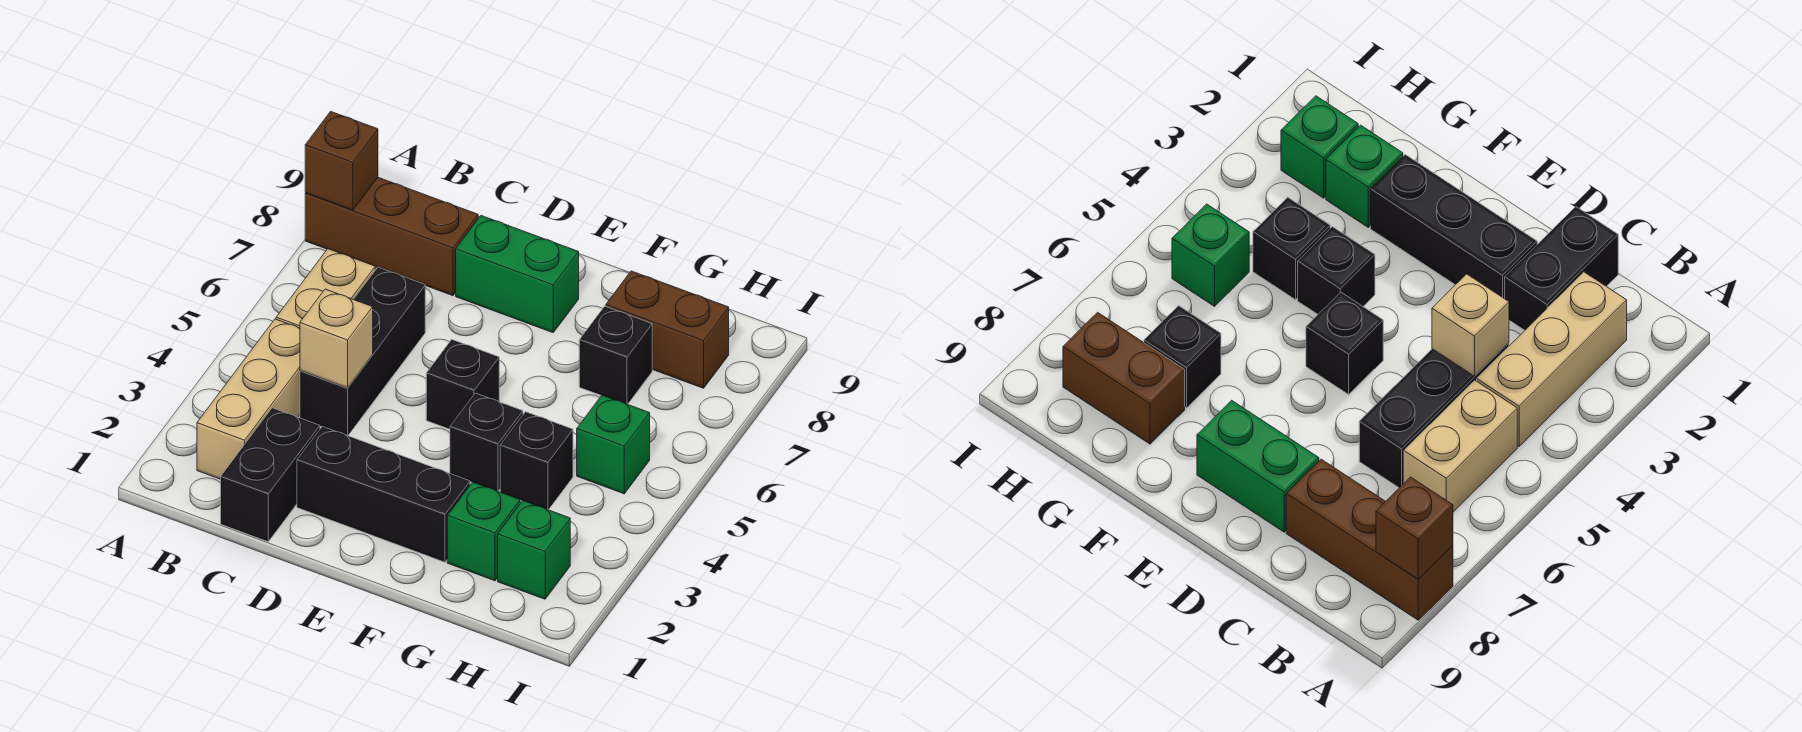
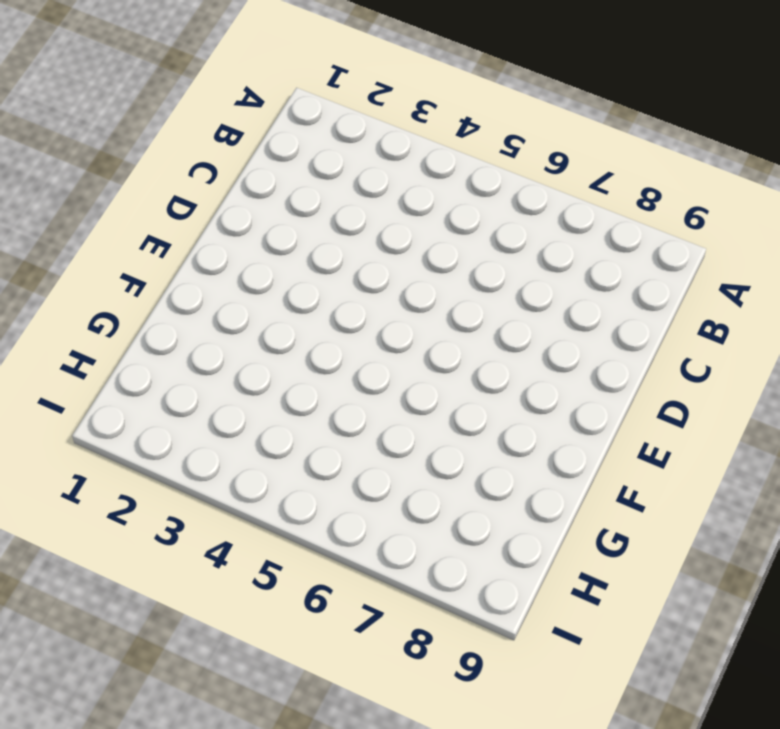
none -> brown brick A8:C8 level 1
none -> tan brick B2:B4 level 1
none -> tan brick B5:B6 level 1

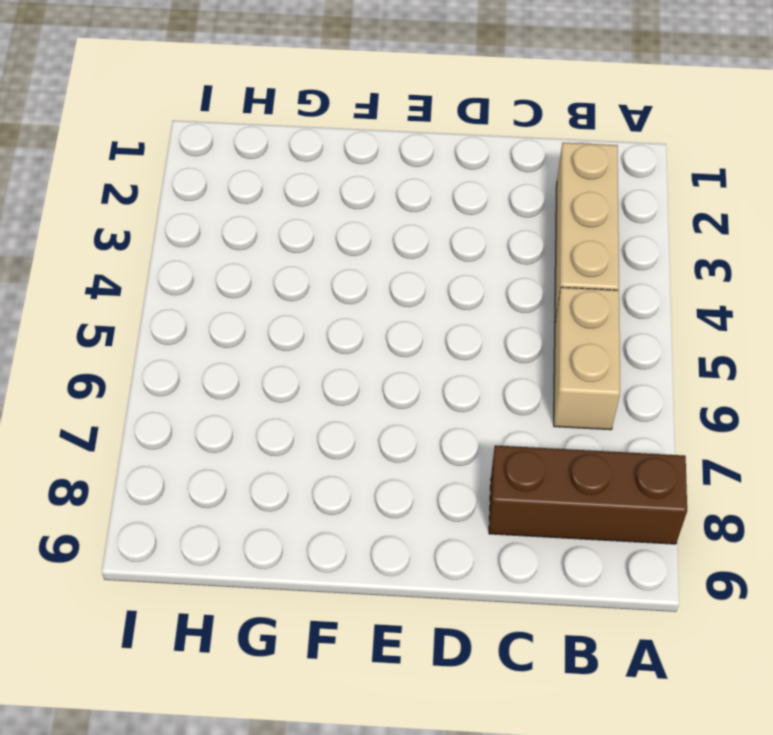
none -> black brick C1:C2 level 1
none -> black brick C4:C6 level 1
none -> black brick D2:F2 level 1

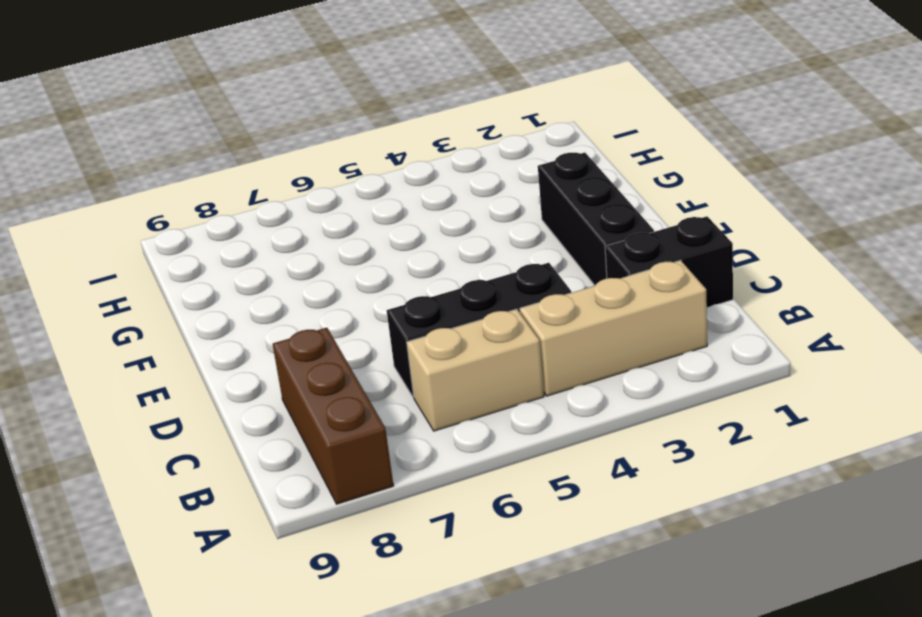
none -> green brick D8:E8 level 1
none -> black brick E5 level 1
none -> black brick F4 level 1

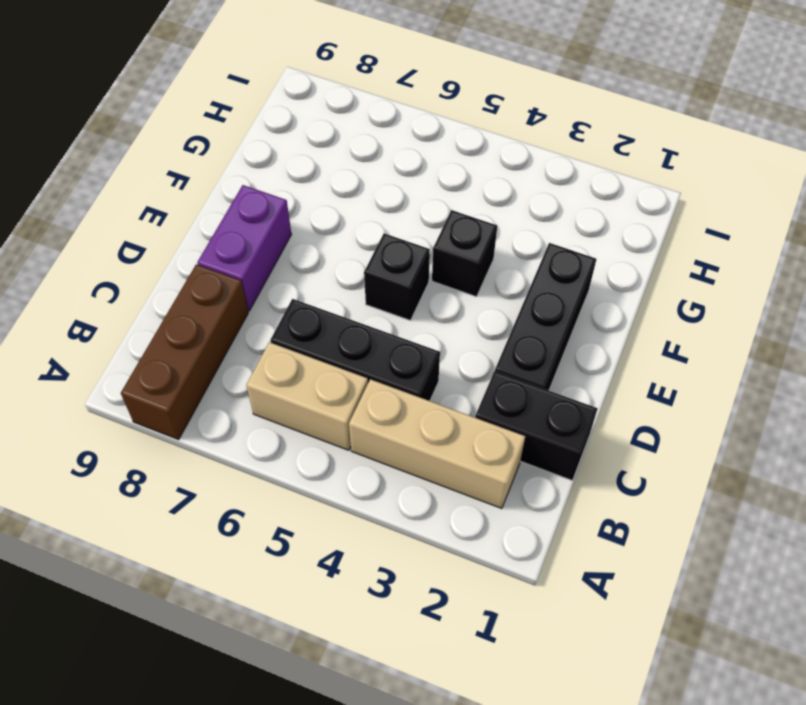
purple brick D8:E8 level 1 -> green brick D8:E8 level 1
none -> green brick G2 level 1
none -> black brick G4 level 1
none -> black brick G7 level 1

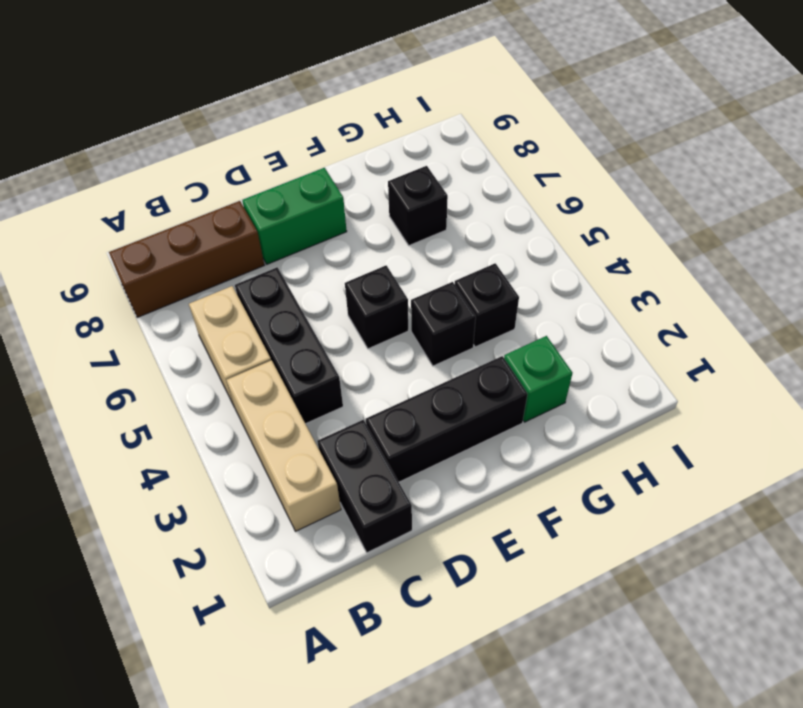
none -> brown brick G8:H8 level 1
none -> green brick H2 level 1
none -> green brick H5 level 1

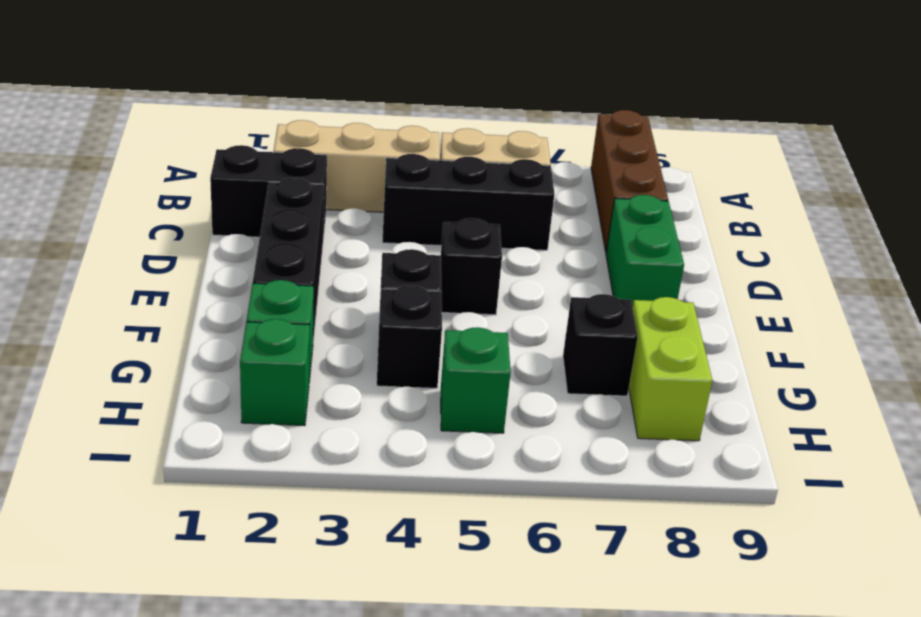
lime brick G8:H8 level 1 -> brown brick G8:H8 level 1
none -> brown brick A8 level 2
none -> tan brick C4 level 2

